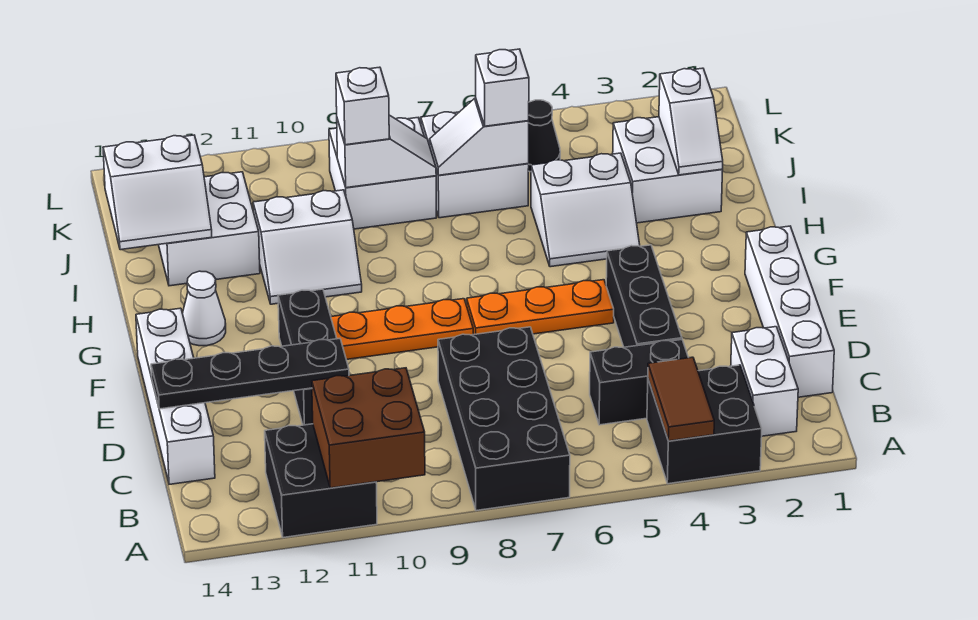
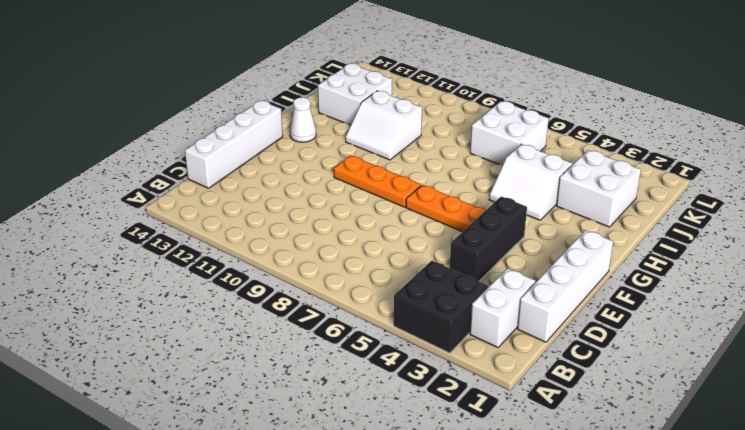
none -> black brick A7:D8 level 1
none -> black brick A11:B12 level 1
none -> black brick C4:C5 level 1

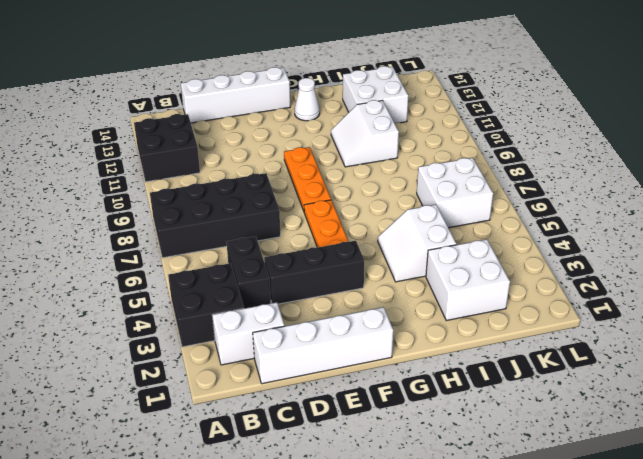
none -> black brick D11:F11 level 1
none -> white brick J8:K9 level 1
none -> black cone K5 level 1

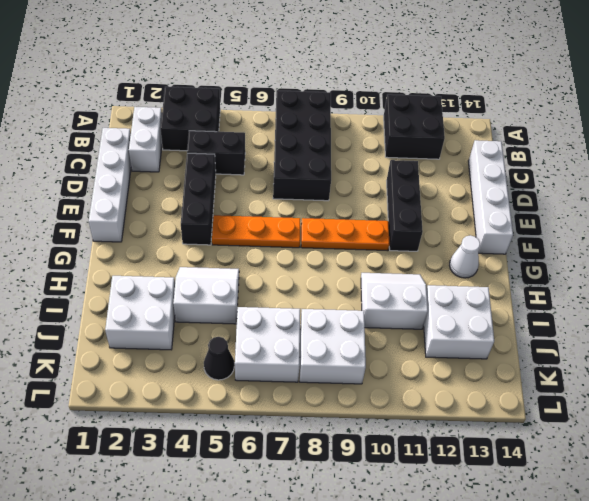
none -> brown tile A4:B4 level 2
none -> brown brick A10:B11 level 2
none -> black plate D11:D14 level 2

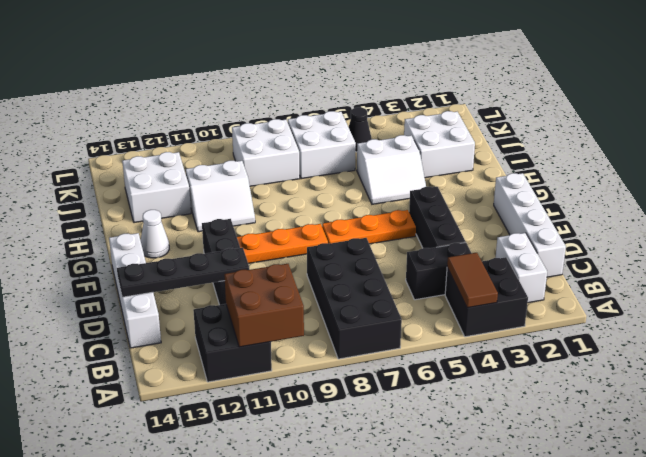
none -> white slope I2:J2 level 2 top J
none -> white slope I13:J14 level 2 top J
none -> white slope J6:J7 level 2 top 6

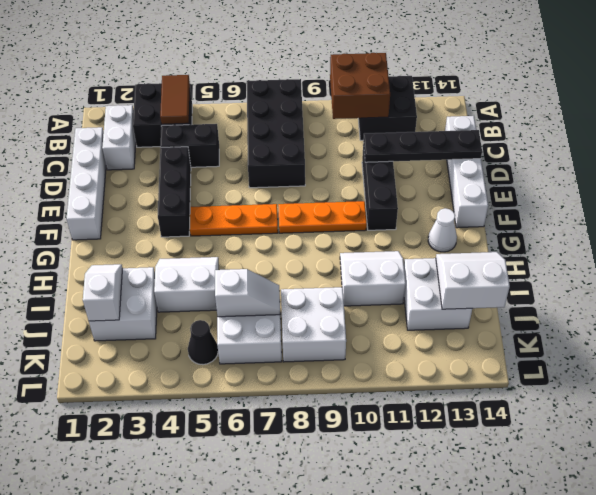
none -> white slope J8:J9 level 2 top 9
none -> white brick J6 level 3
none -> white brick J9 level 3

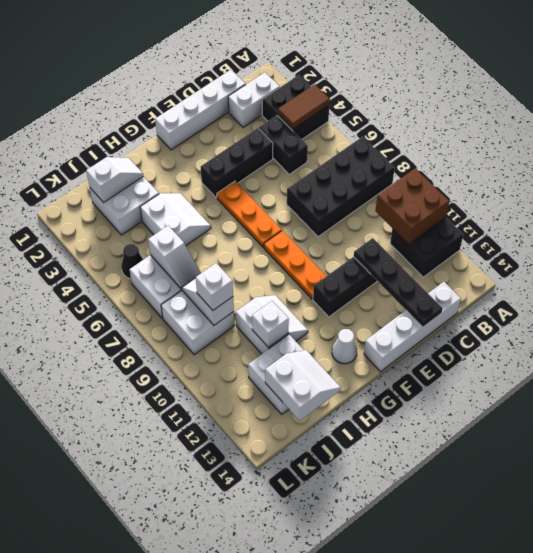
white brick I11 level 2 -> white brick J6 level 3

